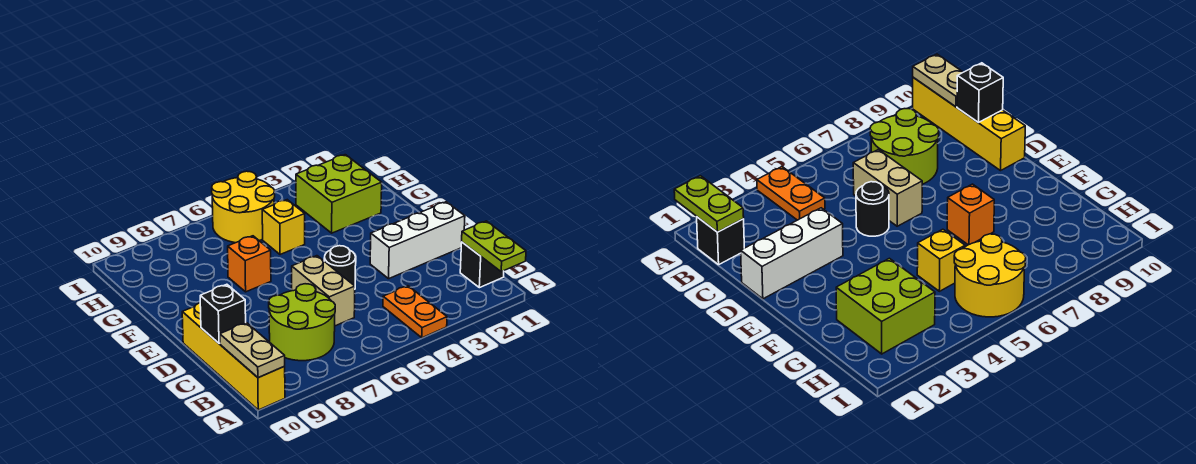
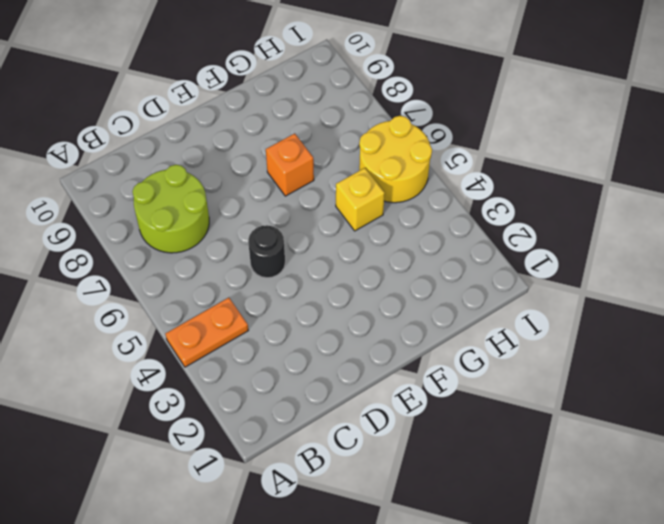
none -> yellow brick A10:D10 level 1
none -> black brick B1 level 1
none -> tan brick C6:D6 level 1

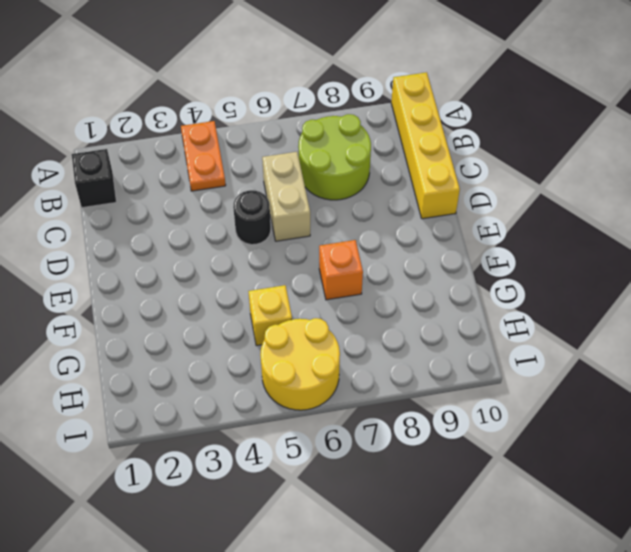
none -> white brick D1:D3 level 1
none -> lime brick G2:H3 level 1
none -> lime plate A1:B1 level 2

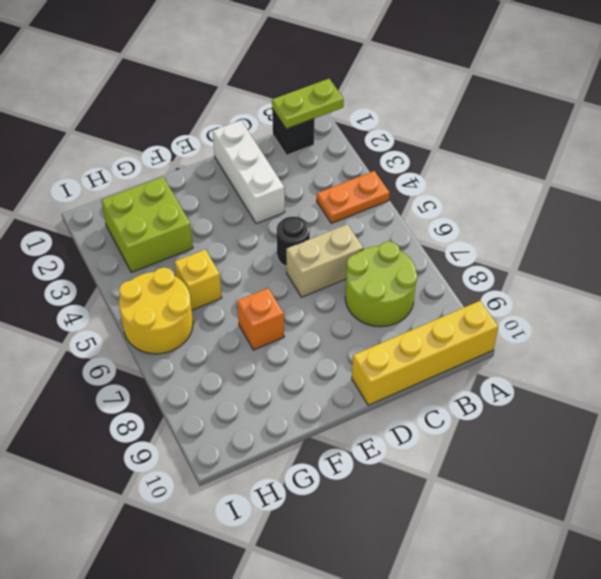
none -> tan plate A10:B10 level 2
none -> black brick C10 level 2

